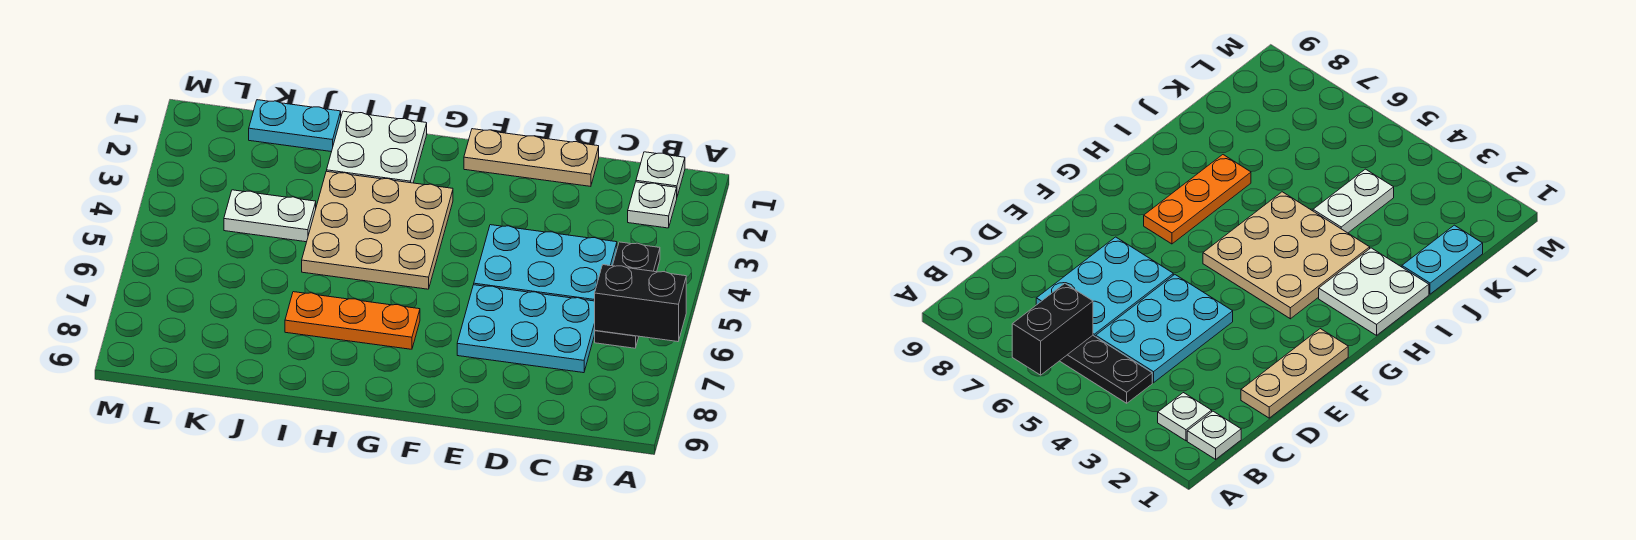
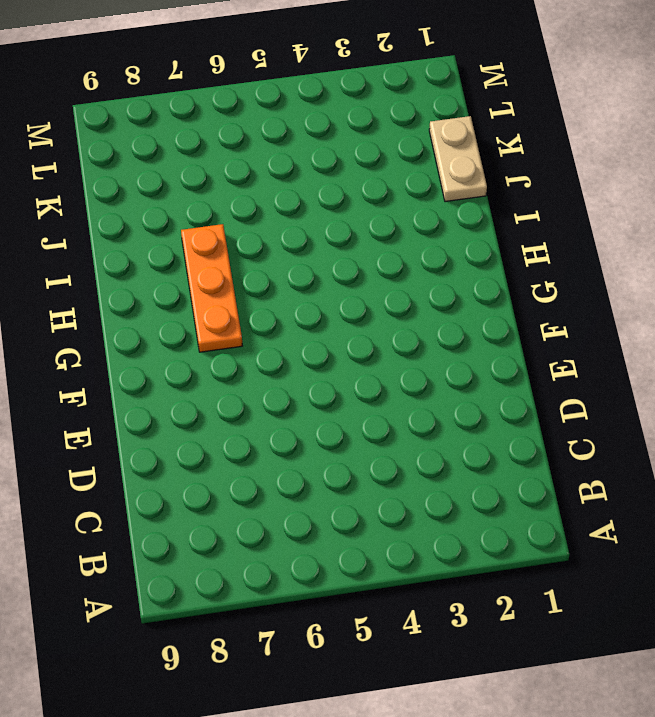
tan plate J1:K1 level 1 -> cyan plate J1:K1 level 1
none -> white plate B1 level 1
none -> white plate B2 level 1
none -> black plate B4:B6 level 1

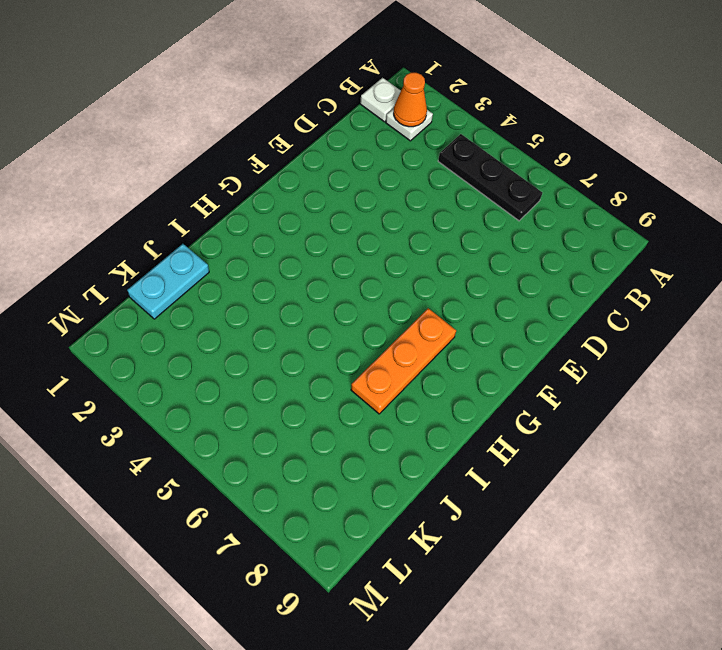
orange cone B2 level 2 -> none
none -> cyan plate C4:E5 level 1
none -> cyan plate C6:E7 level 1
none -> tan plate D1:F1 level 1

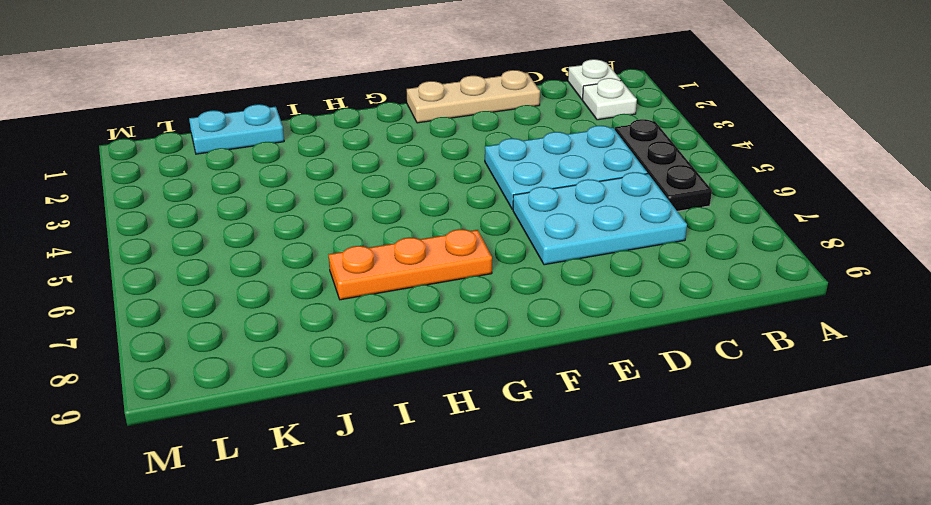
none -> tan plate G3:I5 level 1
none -> white plate H1:I2 level 1
none -> white plate J4:K4 level 1

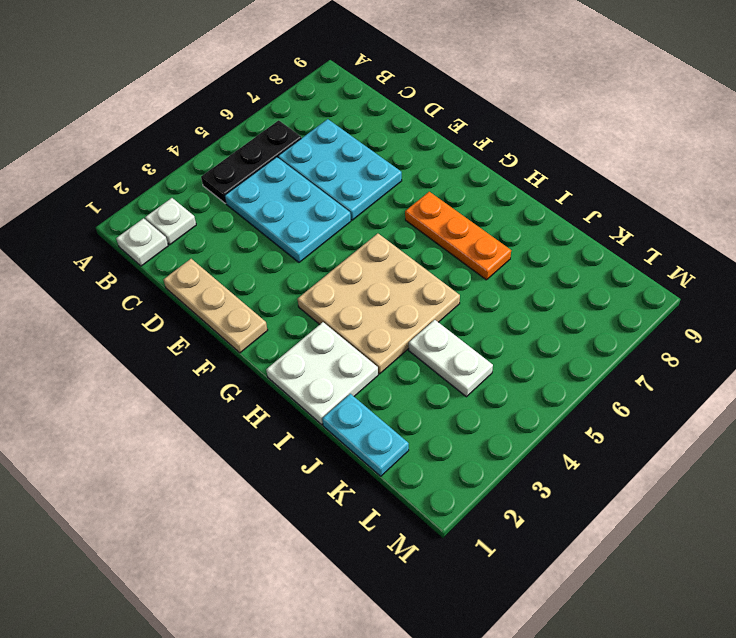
none -> black brick A6:B6 level 2

